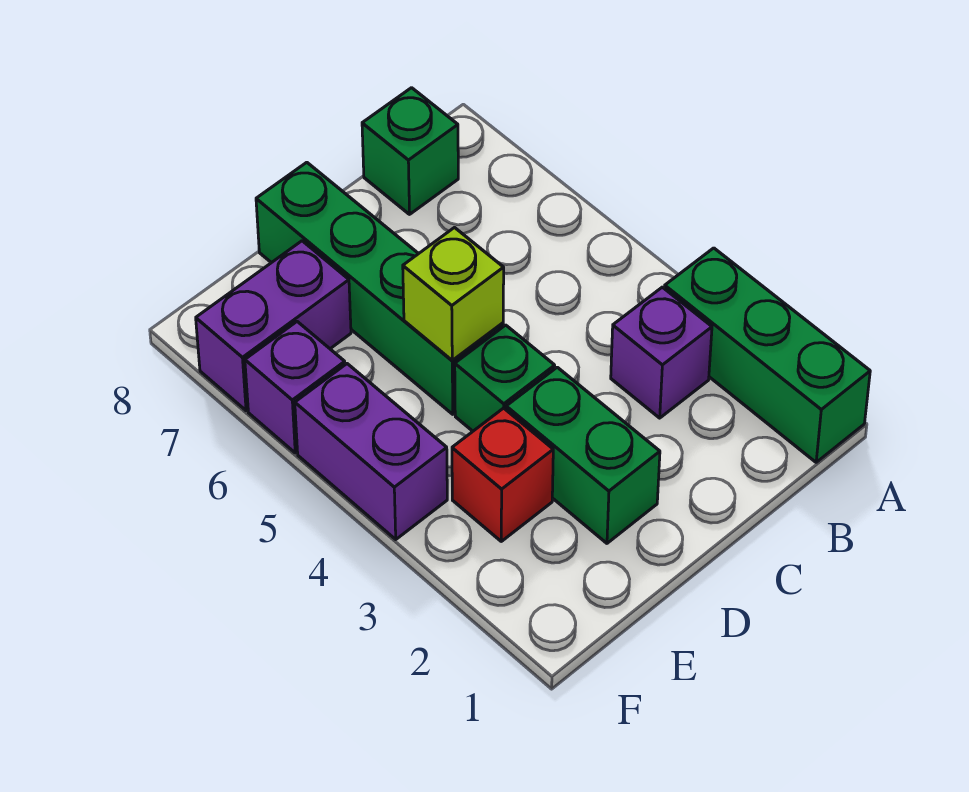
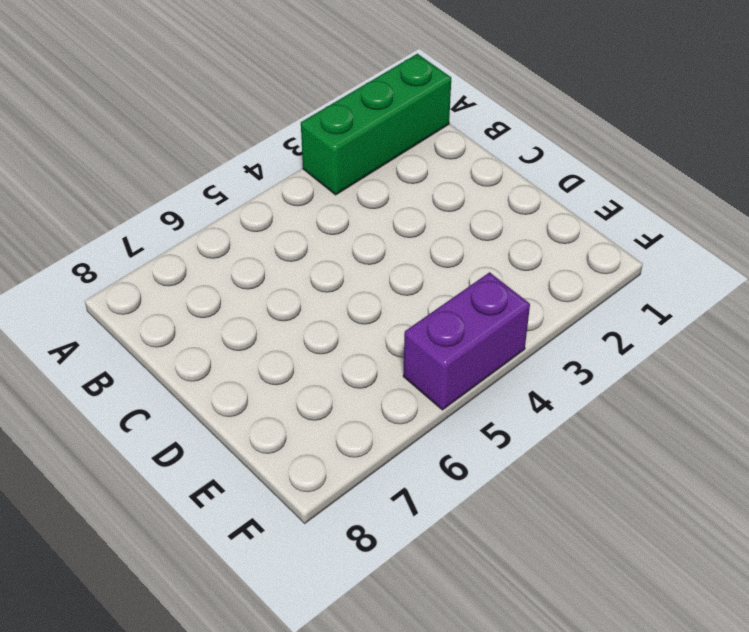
none -> purple brick B3 level 1
none -> green brick B8 level 1

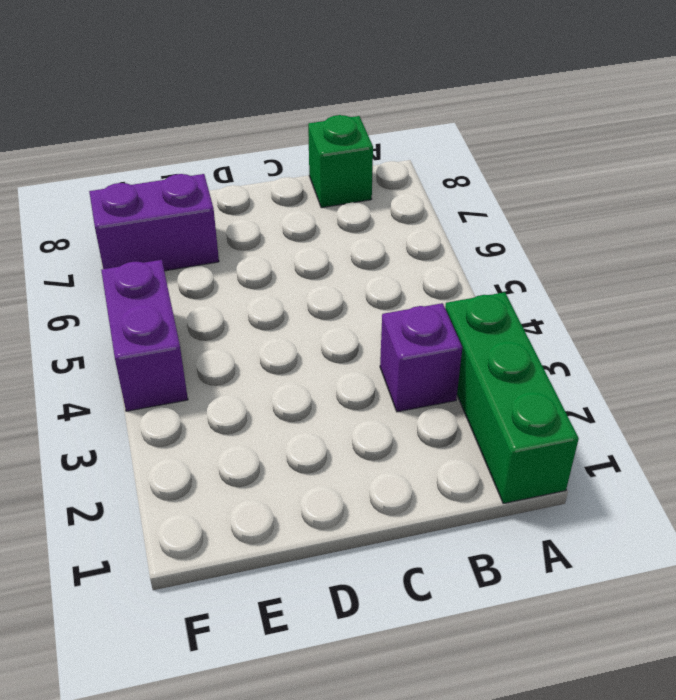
none -> green brick D2:D3 level 1
none -> green brick D4 level 1

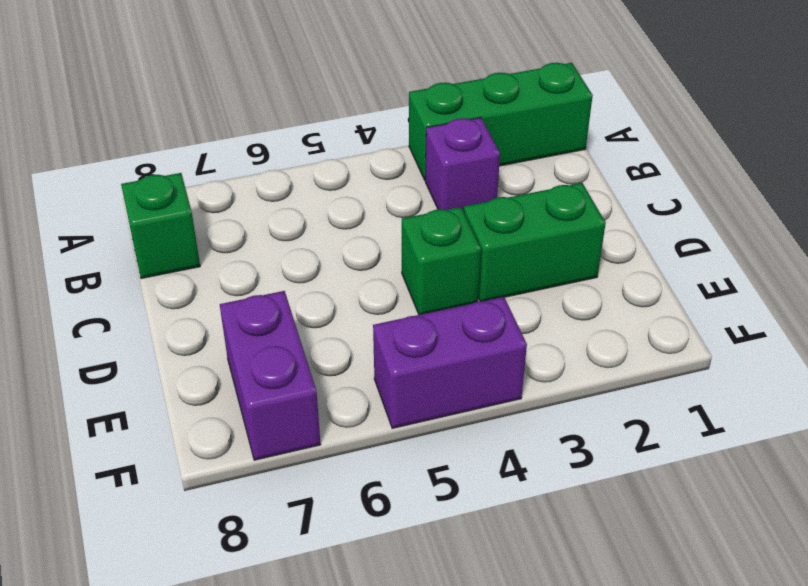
none -> green brick D5:D8 level 1
none -> red brick E3 level 1

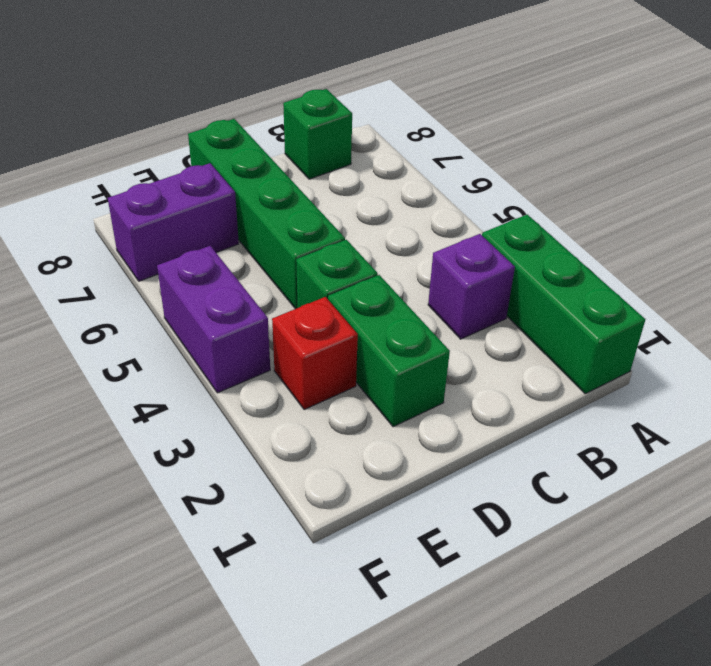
none -> purple brick F6 level 1
none -> lime brick D5 level 2

